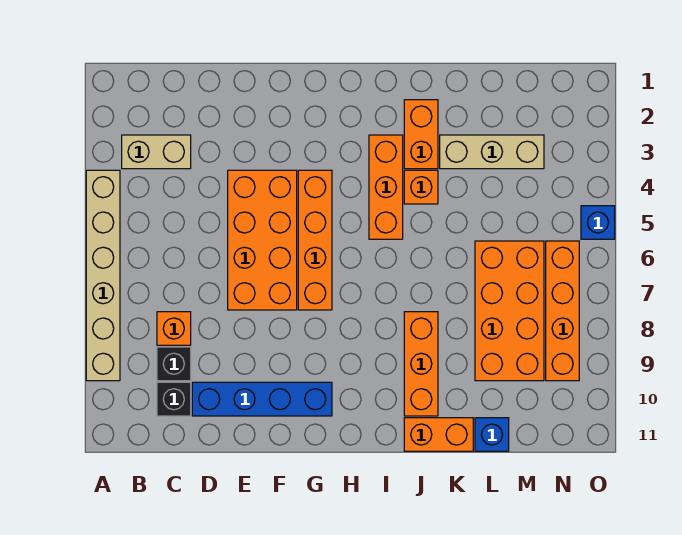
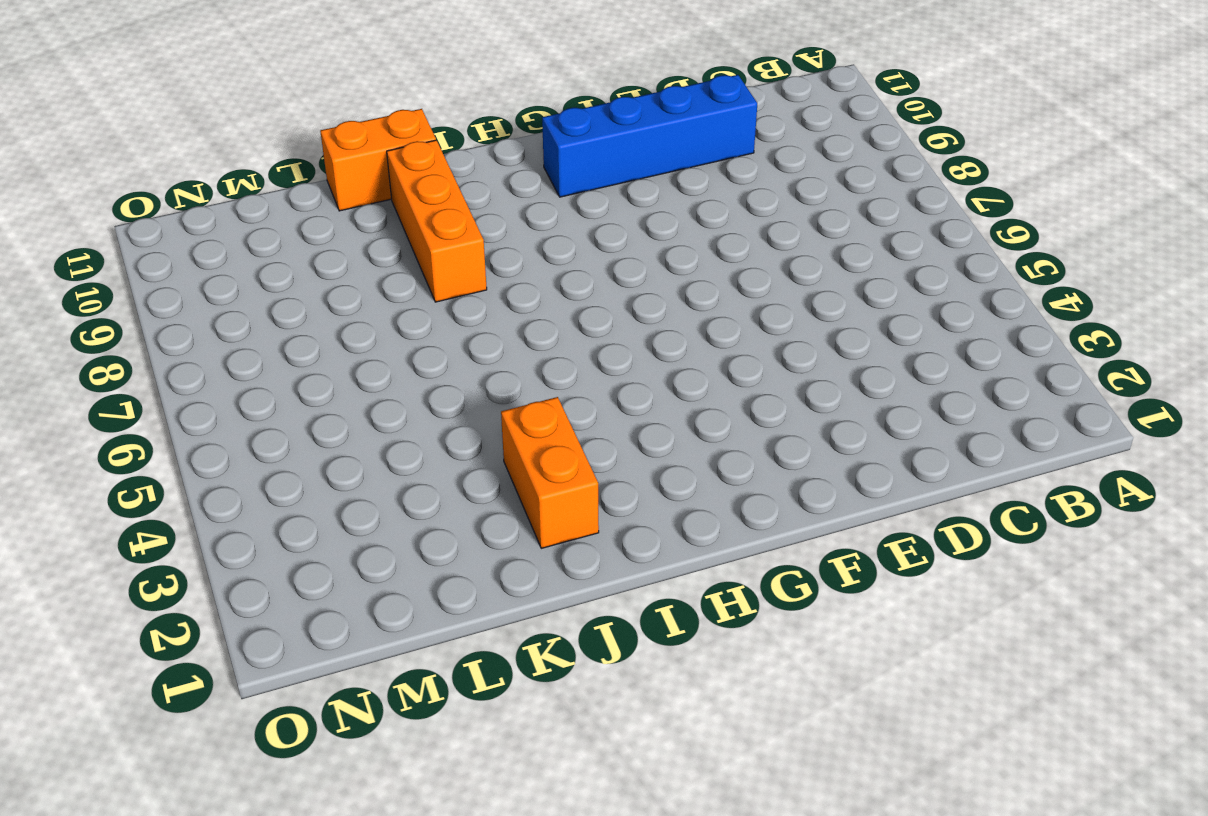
none -> tan brick A4:A9 level 1
none -> tan brick B3:C3 level 1
none -> orange brick C8 level 1

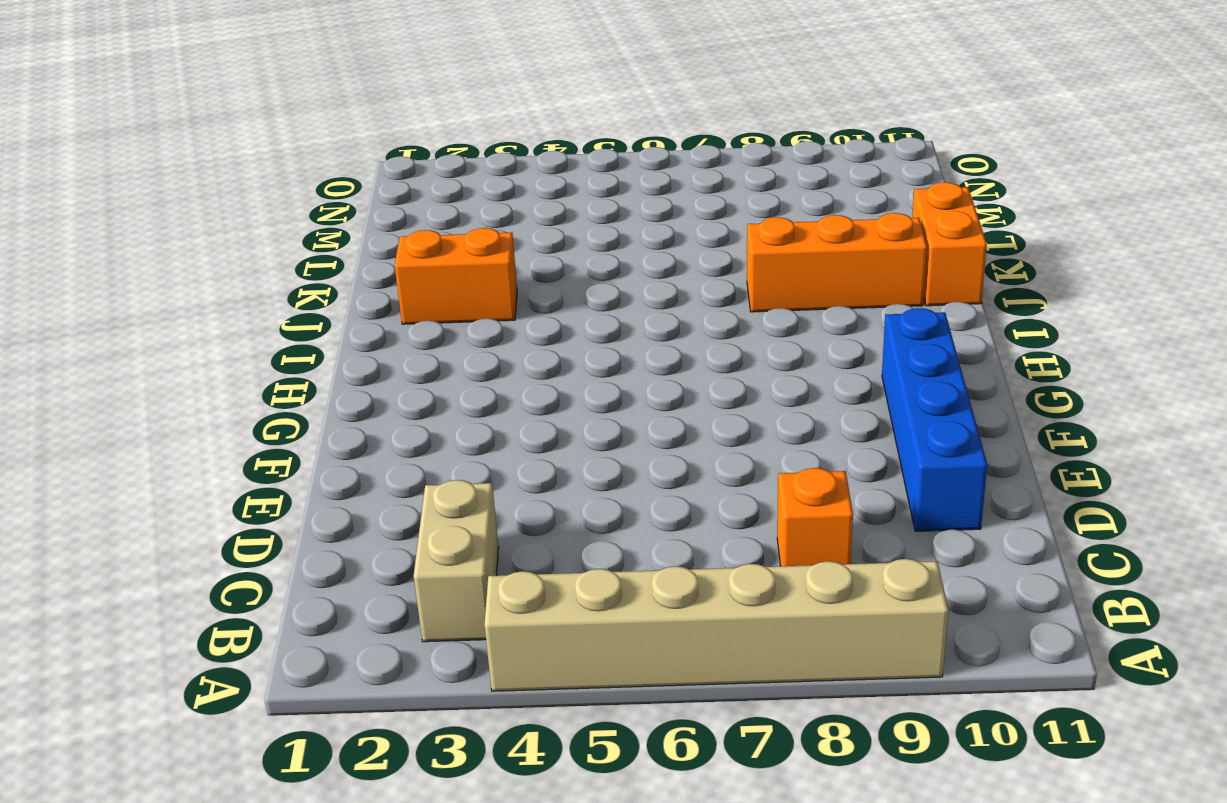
none -> black brick C9 level 1
none -> black brick C10 level 1
none -> orange brick E4:F7 level 1

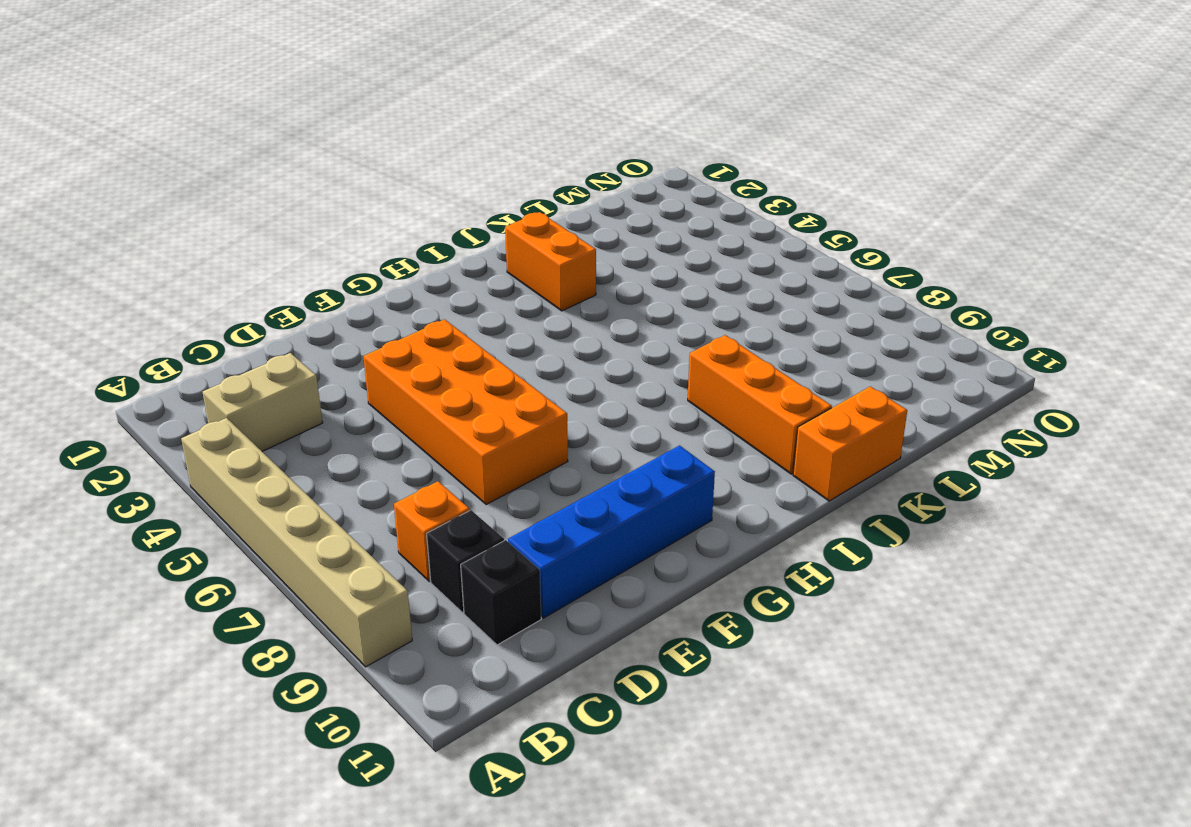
none -> orange brick G4:G7 level 1
none -> orange brick I3:I5 level 1
none -> orange brick J4 level 1

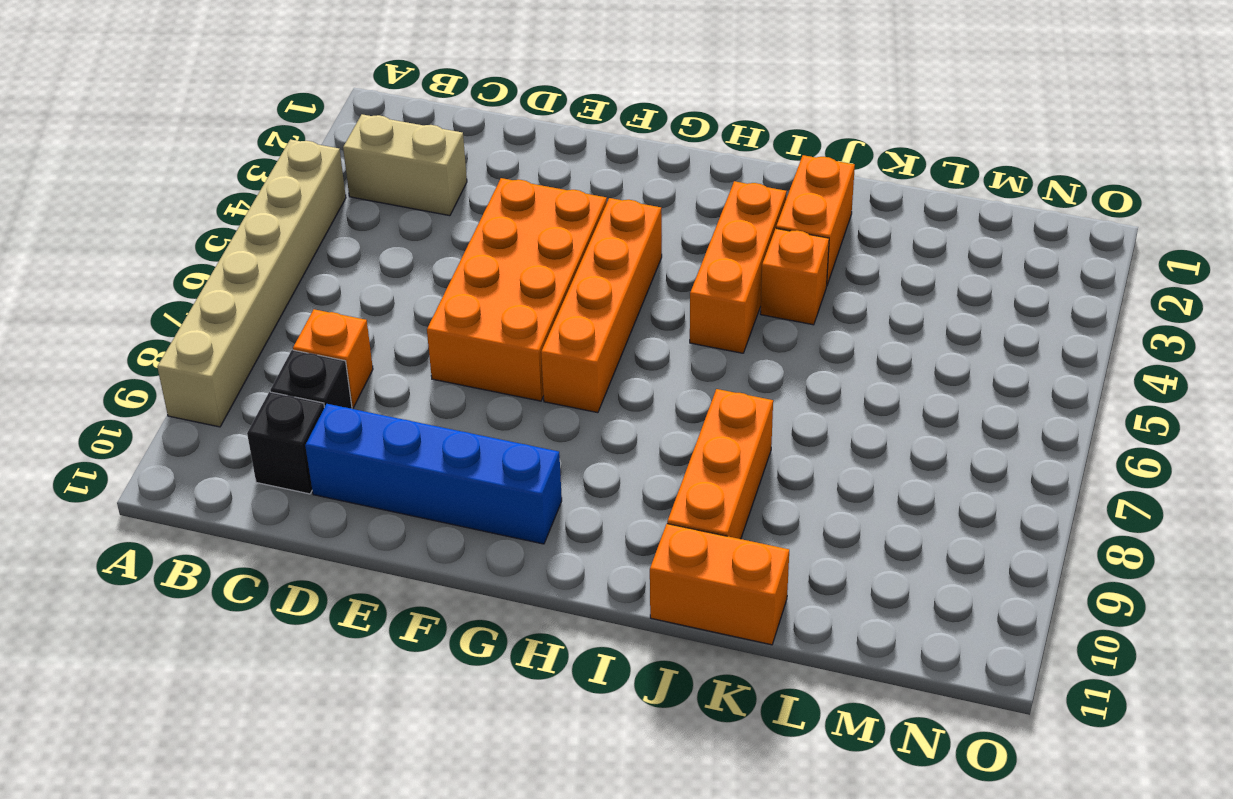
none -> tan brick K3:M3 level 1
none -> orange brick L6:M9 level 1
none -> blue brick L11 level 1

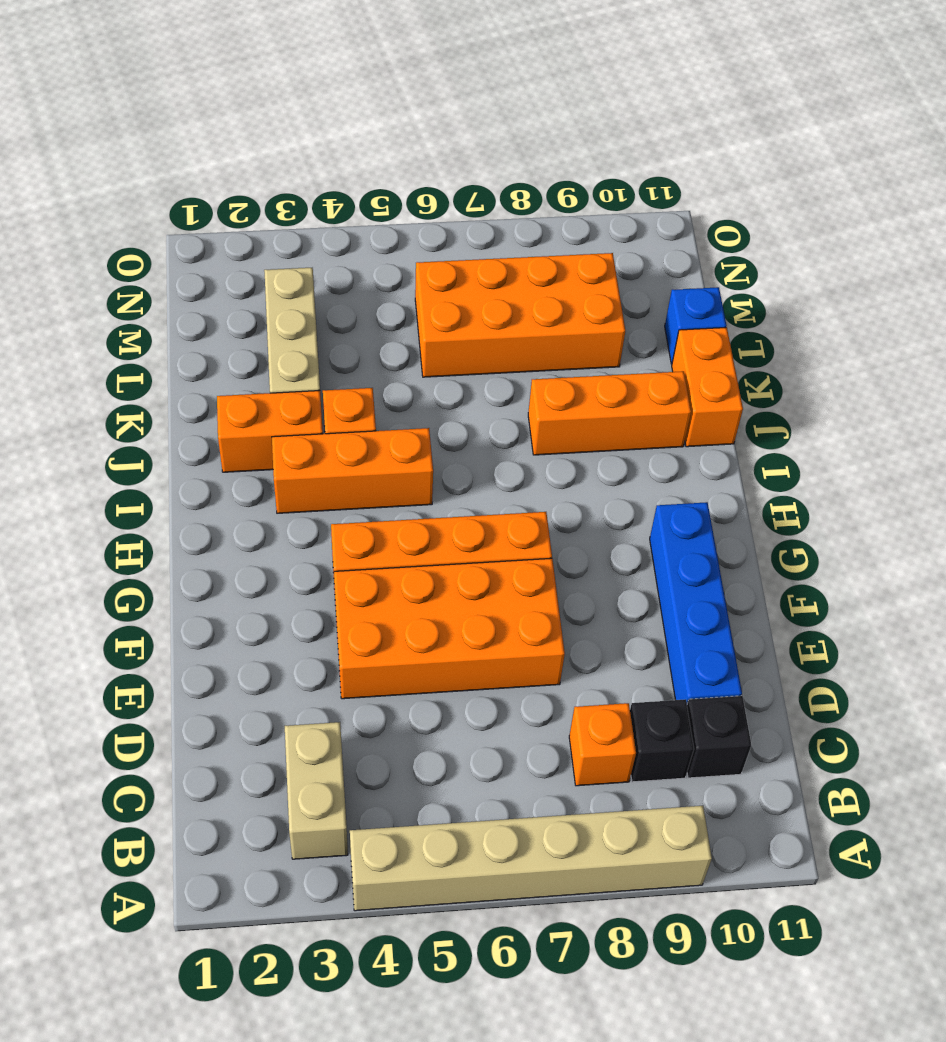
none -> orange brick N6:N9 level 1
none -> blue brick O5 level 1

